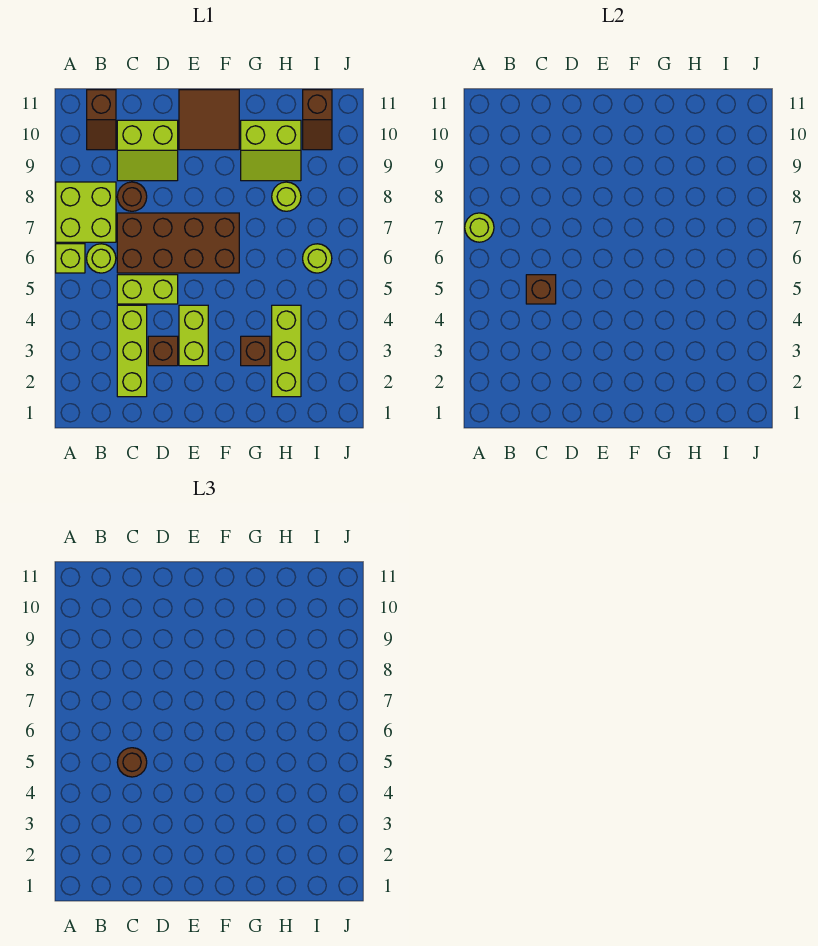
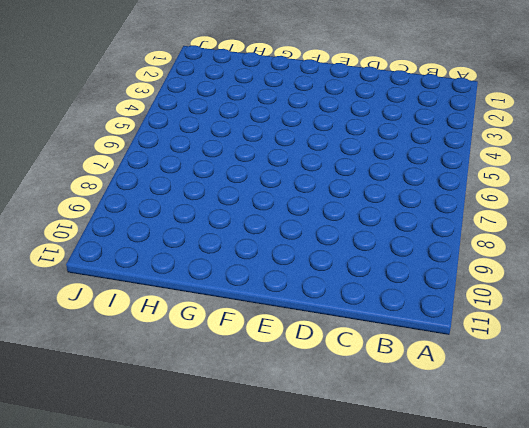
none -> lime brick A6 level 1
none -> lime brick A7:B8 level 1
none -> lime round brick B6 level 1

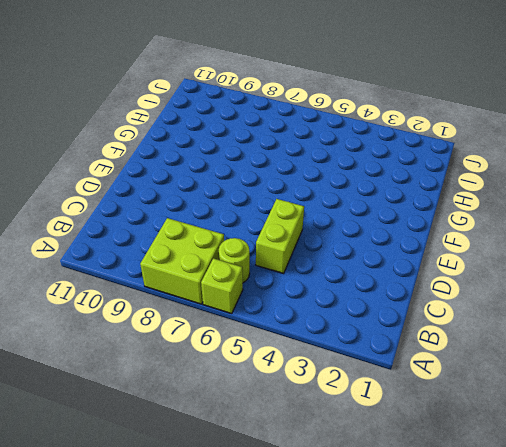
none -> brown slope B10:B11 level 1 top 11
none -> lime brick C2:C4 level 1
none -> brown brick C6:F7 level 1

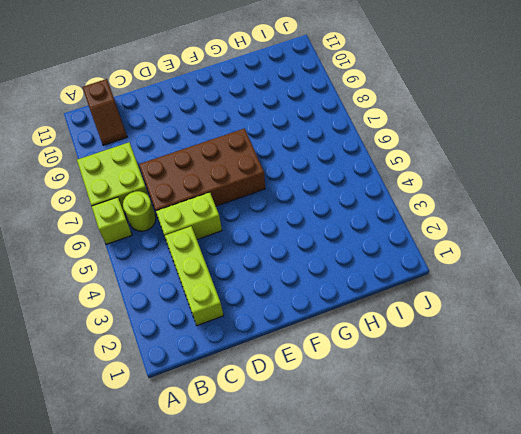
none -> brown round brick C8 level 1
none -> lime slope C9:D10 level 1 top 10
none -> brown brick D3 level 1

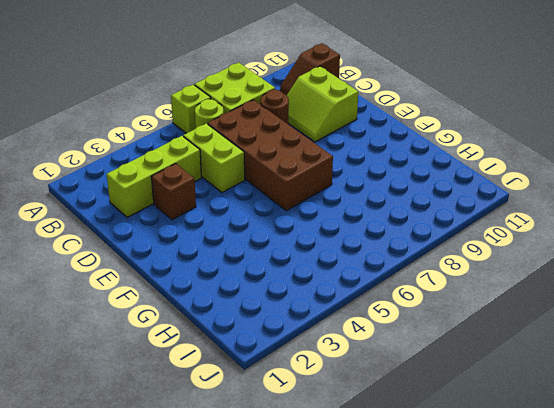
none -> lime brick E3:E4 level 1
none -> brown tile E10:F11 level 1
none -> brown brick G3 level 1

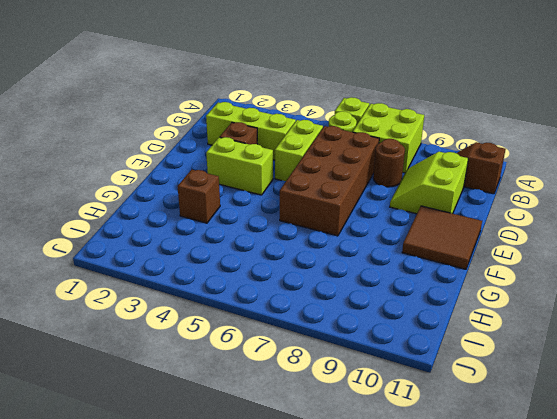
none -> lime slope G9:H10 level 1 top 10
none -> lime brick H2:H4 level 1
none -> lime round brick H8 level 1

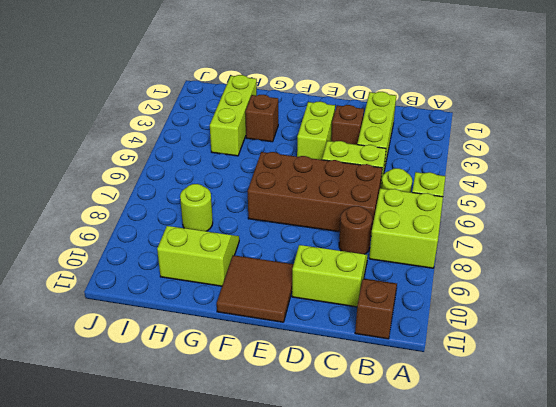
none -> lime round brick I6 level 1
none -> brown slope I10:I11 level 1 top 11
none -> lime round brick A7 level 2

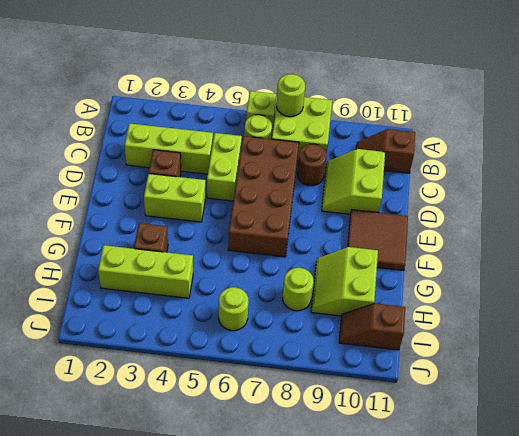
none -> brown brick C5 level 2
none -> brown round brick C5 level 3

